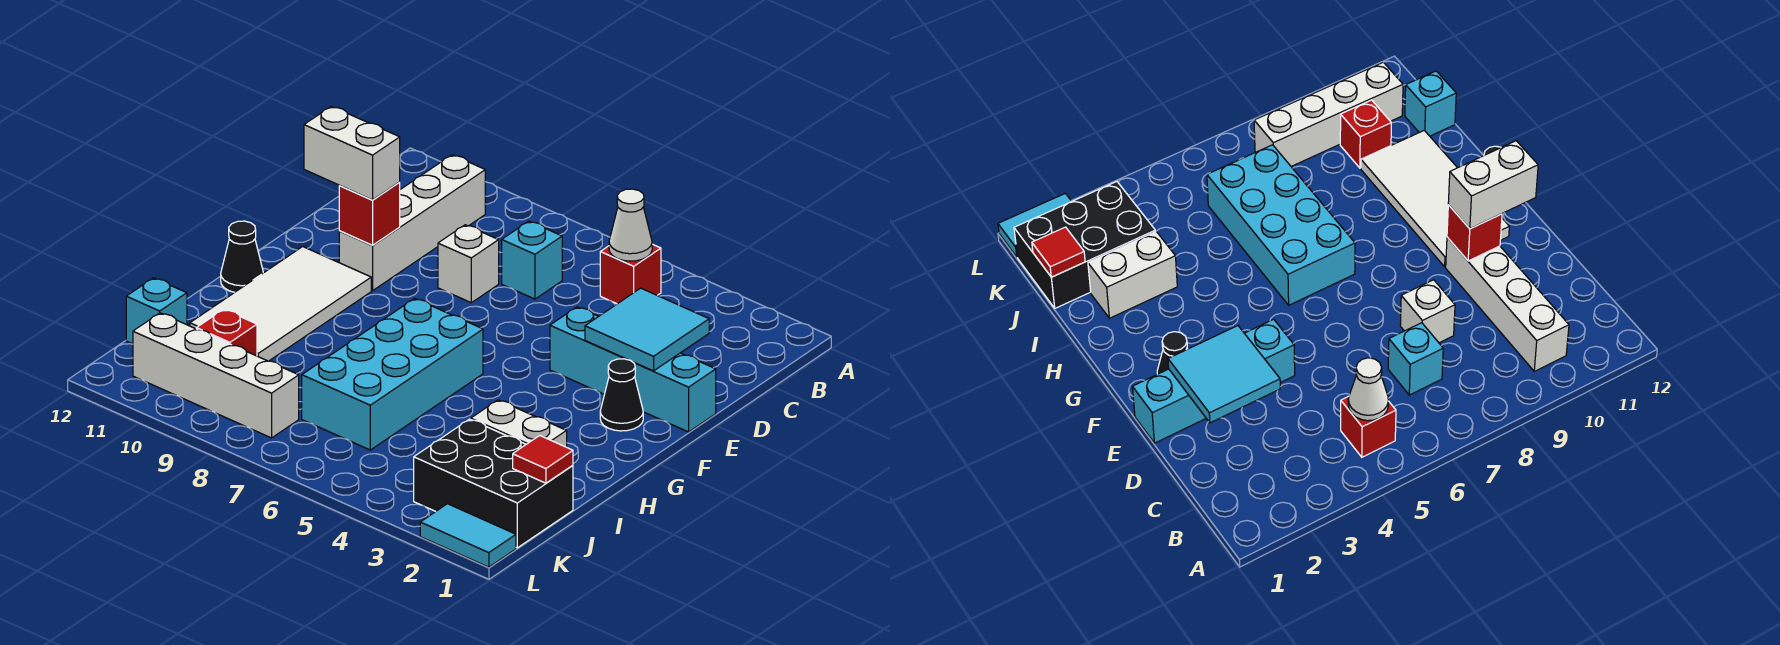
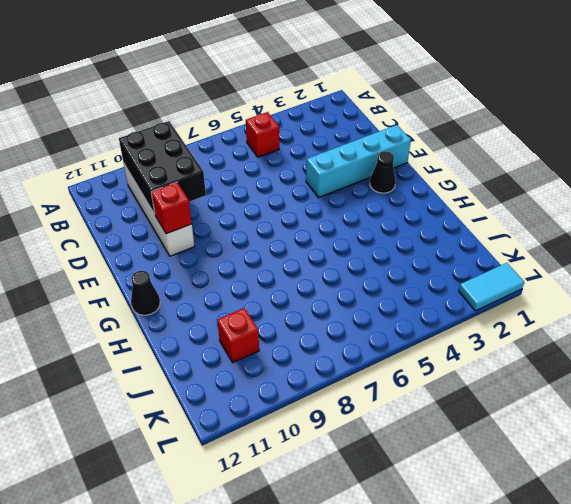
black brick B9:D10 level 2 -> black brick J1:K3 level 1
none -> cyan brick C7 level 1
none -> white brick D8 level 1
none -> white tile F10:I11 level 1

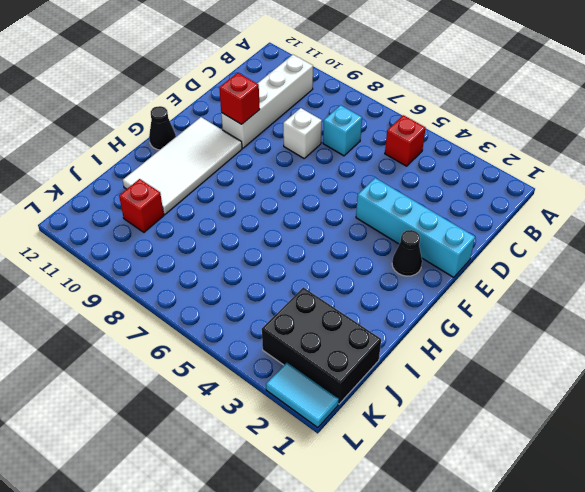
none -> cyan brick G6:J7 level 1
none -> white brick I2:I3 level 1
none -> cyan brick J12 level 1

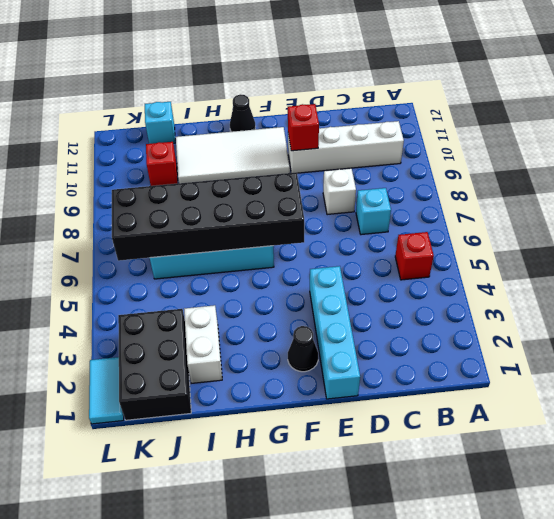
black brick F6:K7 level 2 -> none
none -> white brick K8:K11 level 1
none -> white cone B5 level 2
none -> cyan tile D2:E3 level 2

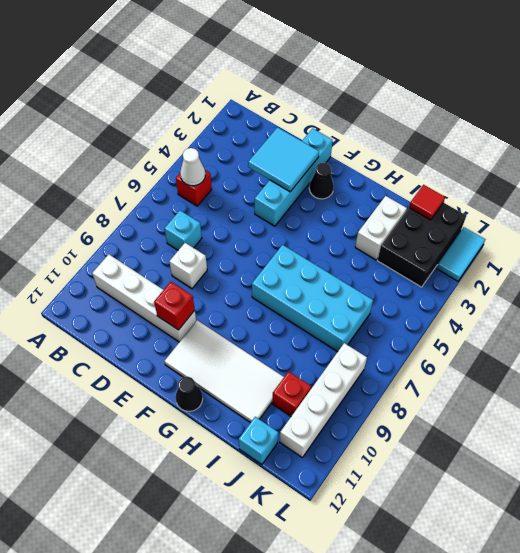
none -> white brick E10:E11 level 3

